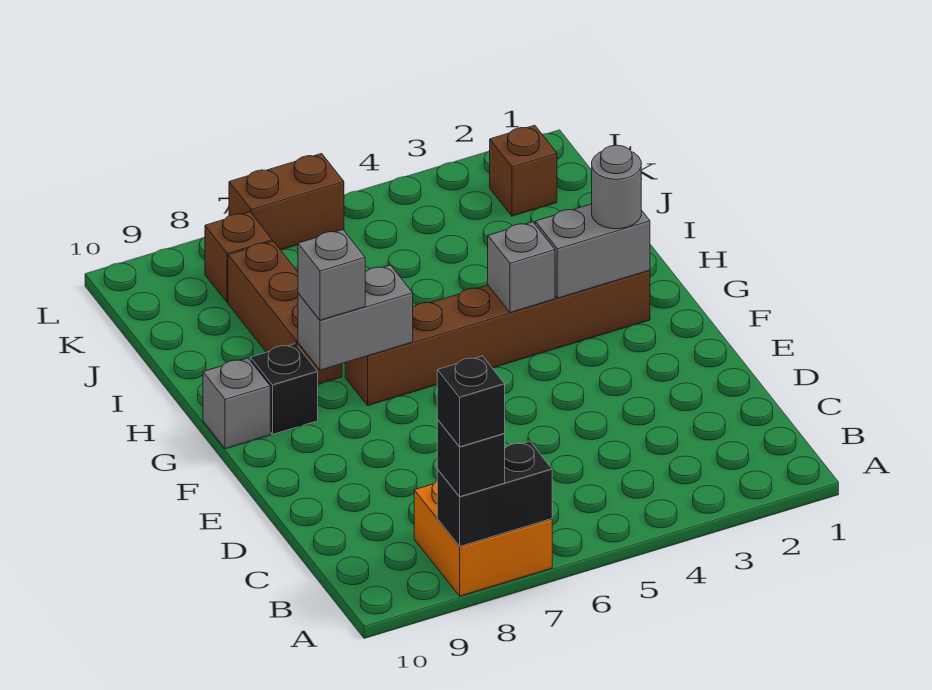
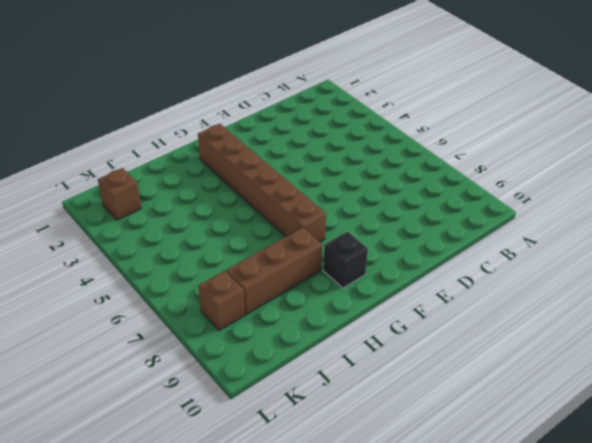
none -> orange brick A7:B8 level 1
none -> grey brick G10 level 1
none -> brown brick L6:L7 level 1

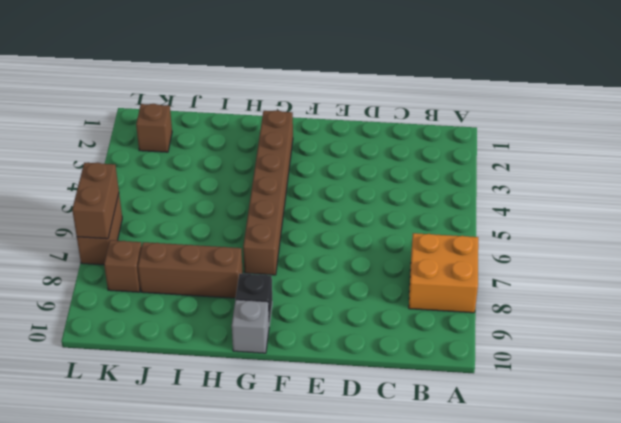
brown brick L6:L7 level 2 -> none
none -> black brick A7:A8 level 2
none -> grey brick G2:G3 level 2
none -> grey brick G4 level 2

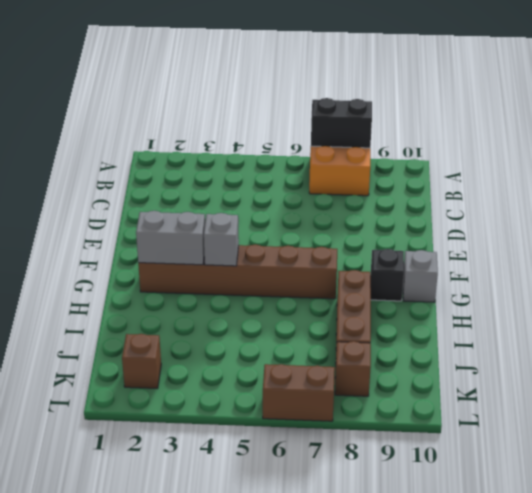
none -> grey brick G7:G8 level 2
none -> black brick A8 level 3
none -> grey round brick G2 level 3

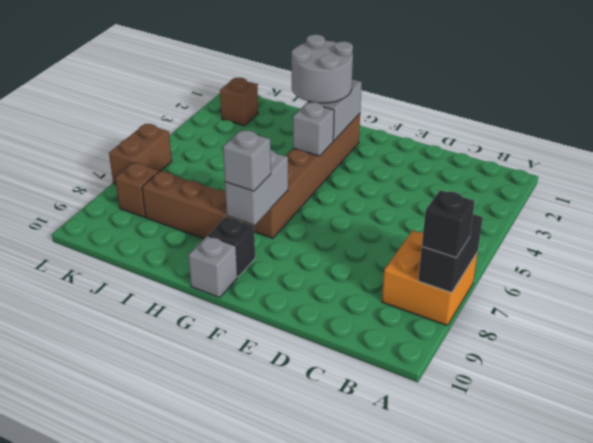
grey round brick G2:H3 level 3 -> grey round brick G2 level 3
none -> black brick A8 level 4

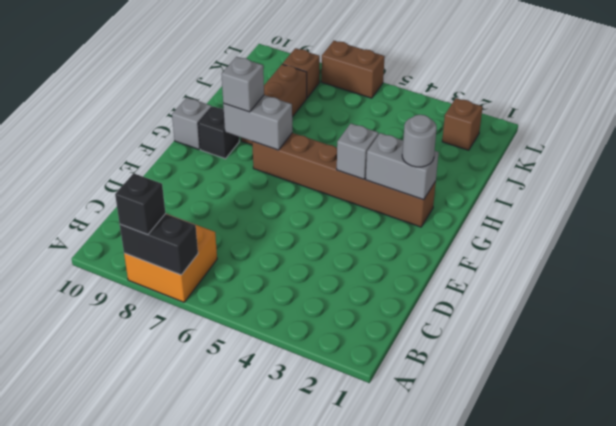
none -> black brick A8 level 4

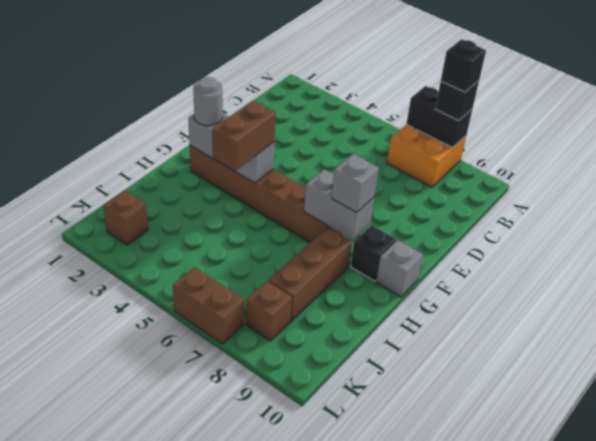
brown brick G4:H4 level 3 -> none

